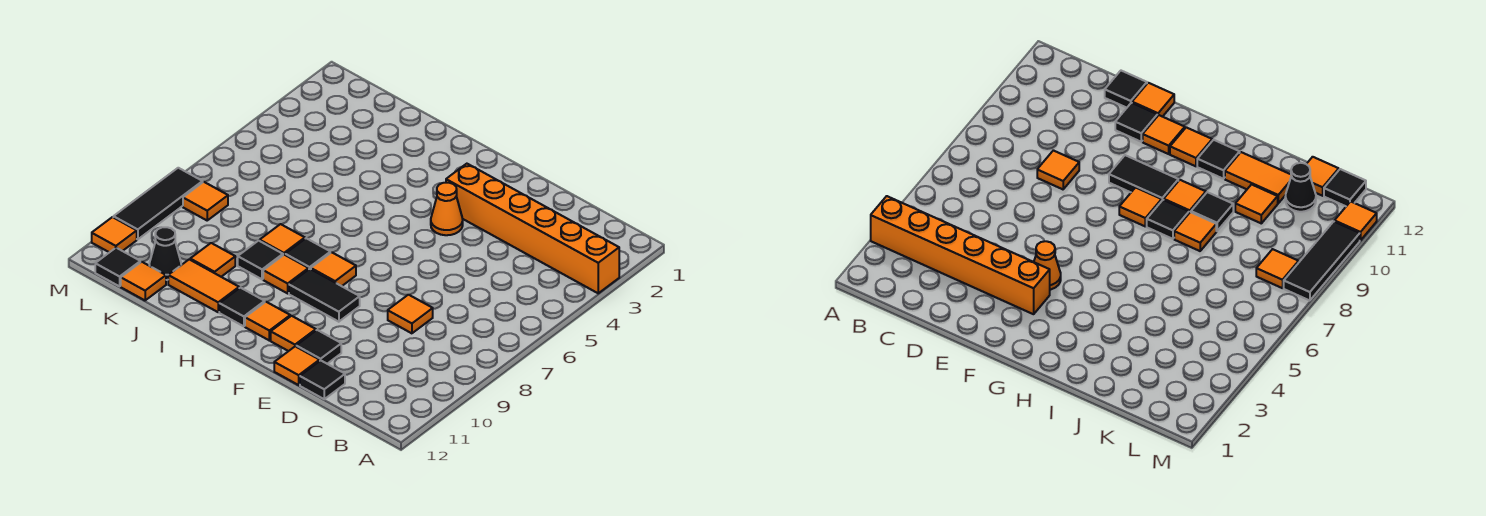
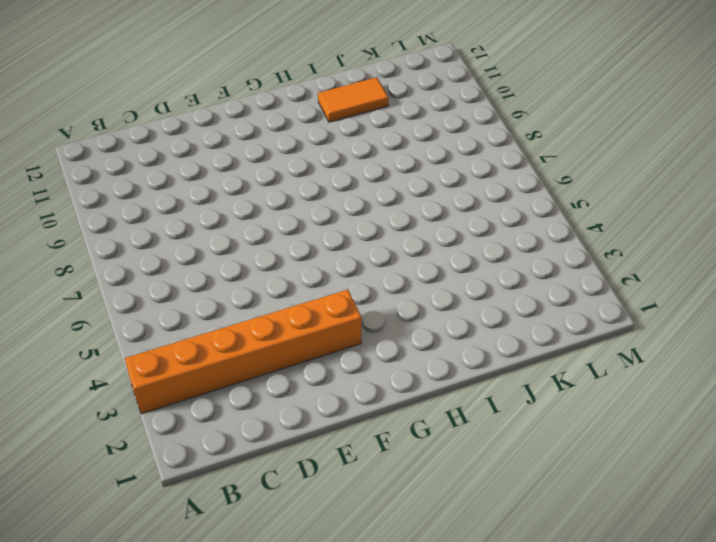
none -> orange tile D8 level 1
none -> black tile D12 level 1
none -> black tile E11 level 1

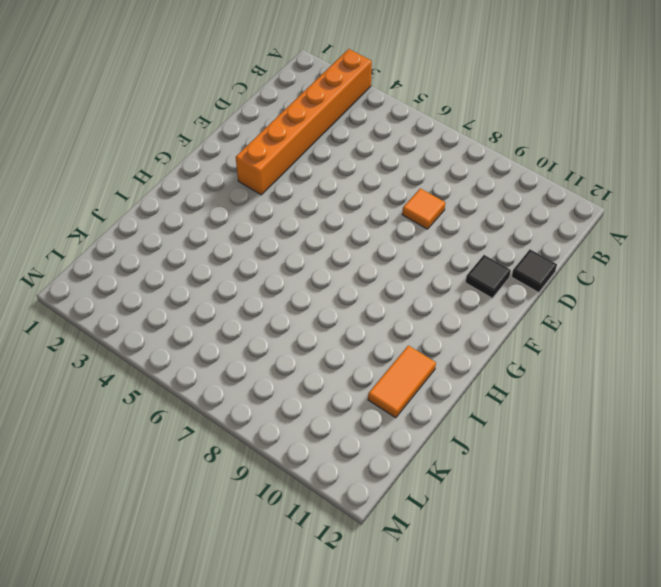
none -> orange tile E12 level 1
none -> orange cone F4 level 1
none -> black tile F9:G9 level 1

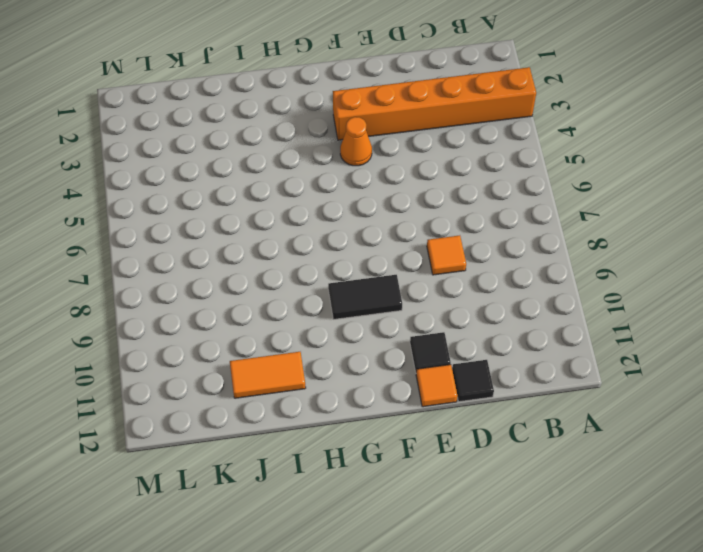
none -> orange tile F11 level 1
none -> orange tile G8 level 1
none -> orange tile G11 level 1

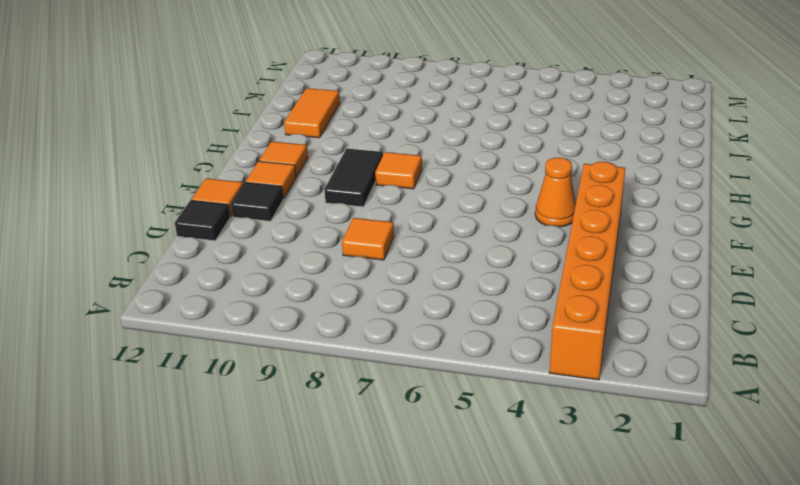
none -> black tile H8 level 1
none -> orange tile H9 level 1
none -> black tile H11 level 1

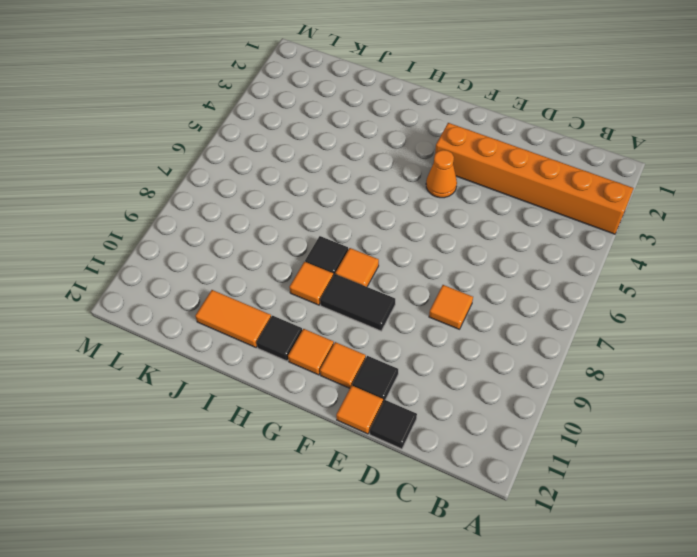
none -> orange tile I8 level 1
none -> black tile I9 level 1
none -> orange tile J10 level 1

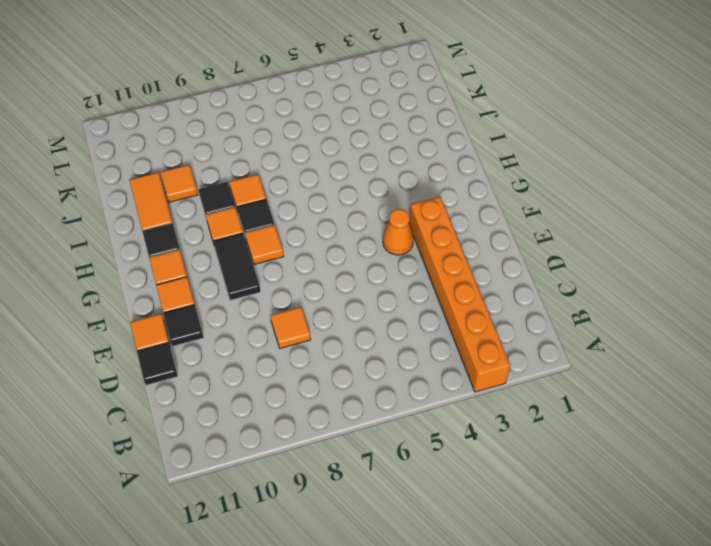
none -> black cone K11 level 1
none -> orange tile K12 level 1
none -> orange tile L8 level 1

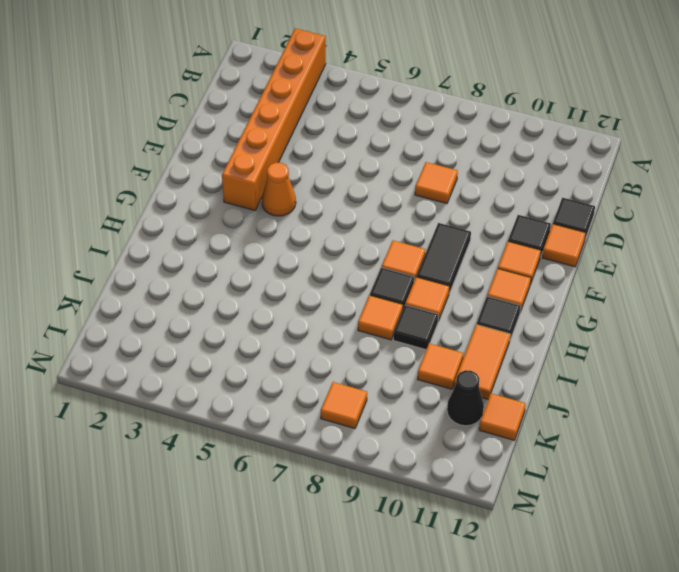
none -> black tile L12 level 1
none -> black tile M8:M10 level 1
none -> orange tile M11 level 1

